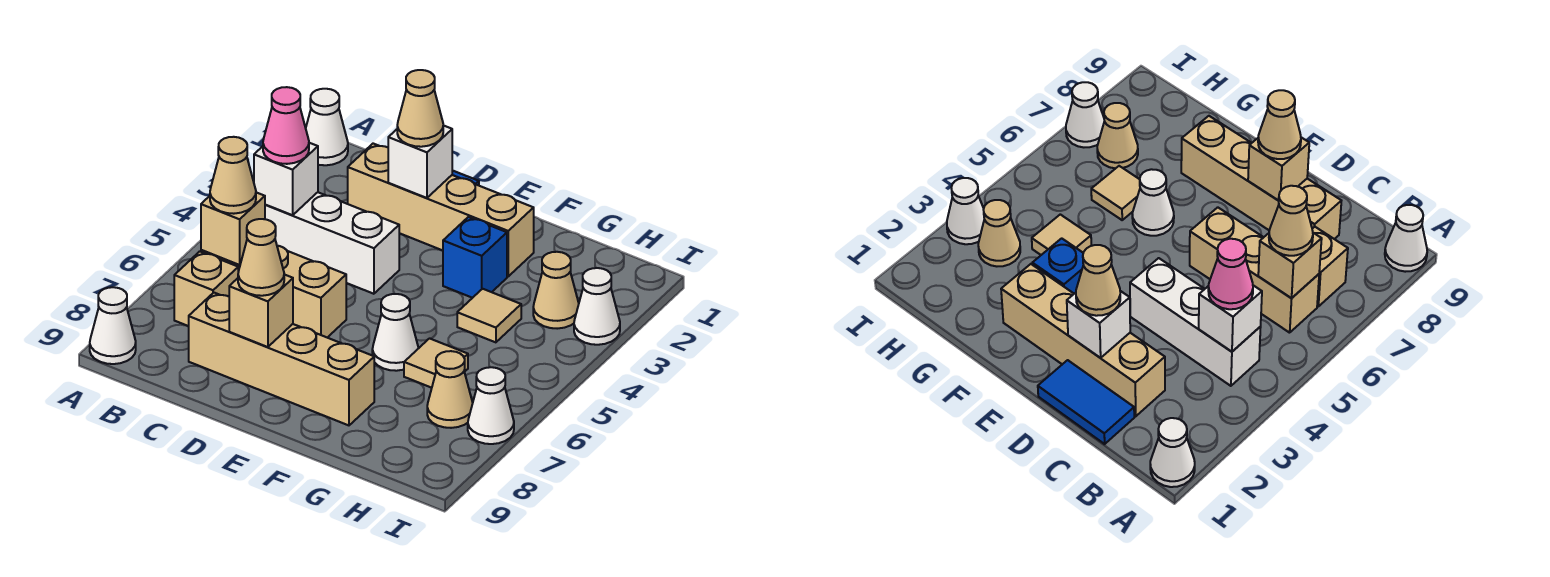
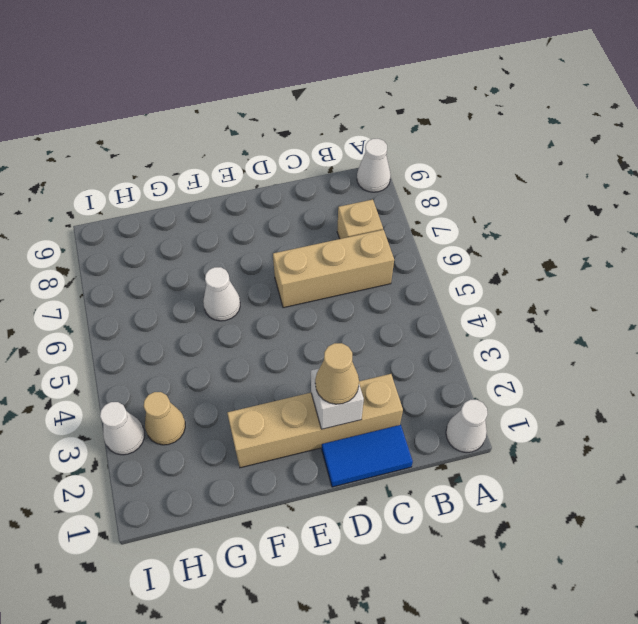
none -> white brick B4:D4 level 1
none -> tan brick C8:F8 level 1
none -> blue brick F3 level 1

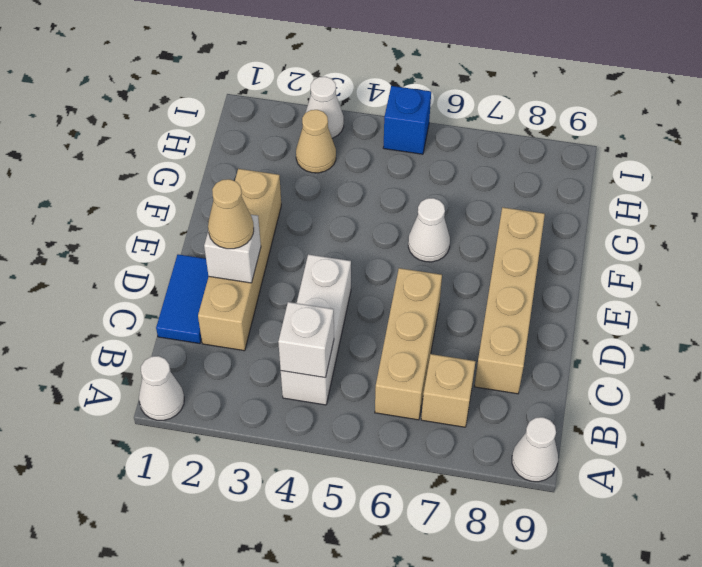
blue brick I5 level 1 -> blue brick F3 level 1
none -> tan tile G4 level 1
none -> tan tile G6 level 1
none -> tan cone H7 level 1

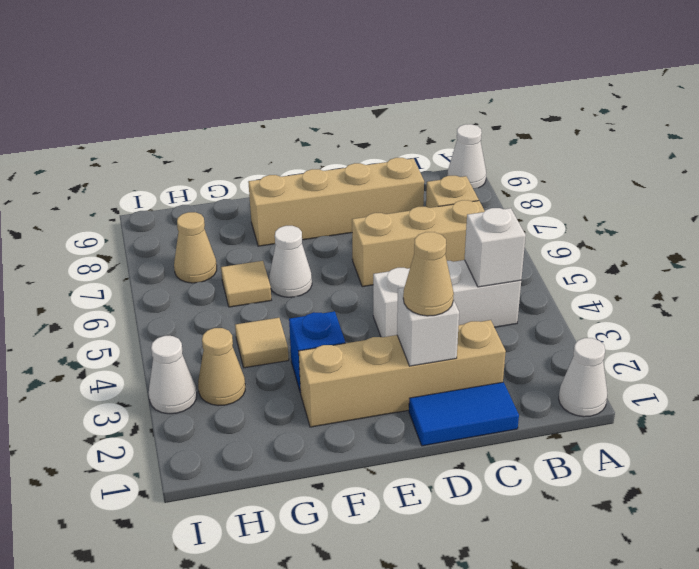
none -> white cone I7 level 1
none -> tan brick B6 level 2
none -> tan brick D8 level 2

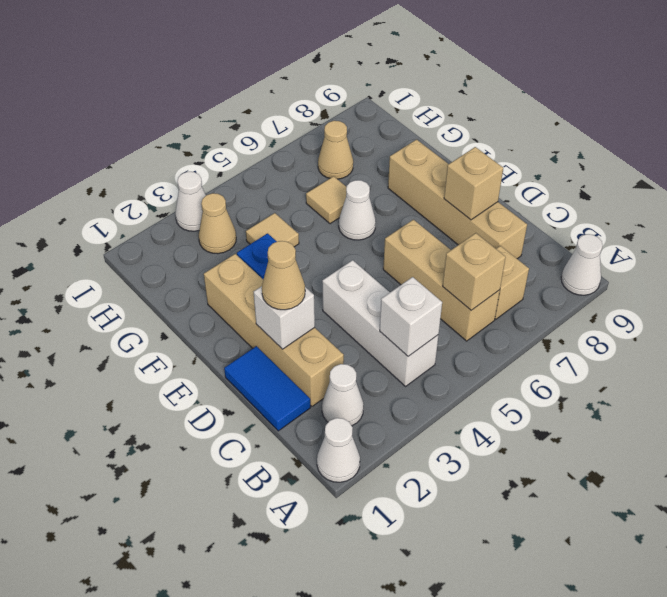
white cone B2 level 1 -> white cone I7 level 1
none -> pink cone B4 level 3
none -> tan cone B6 level 3
none -> tan cone D8 level 3

